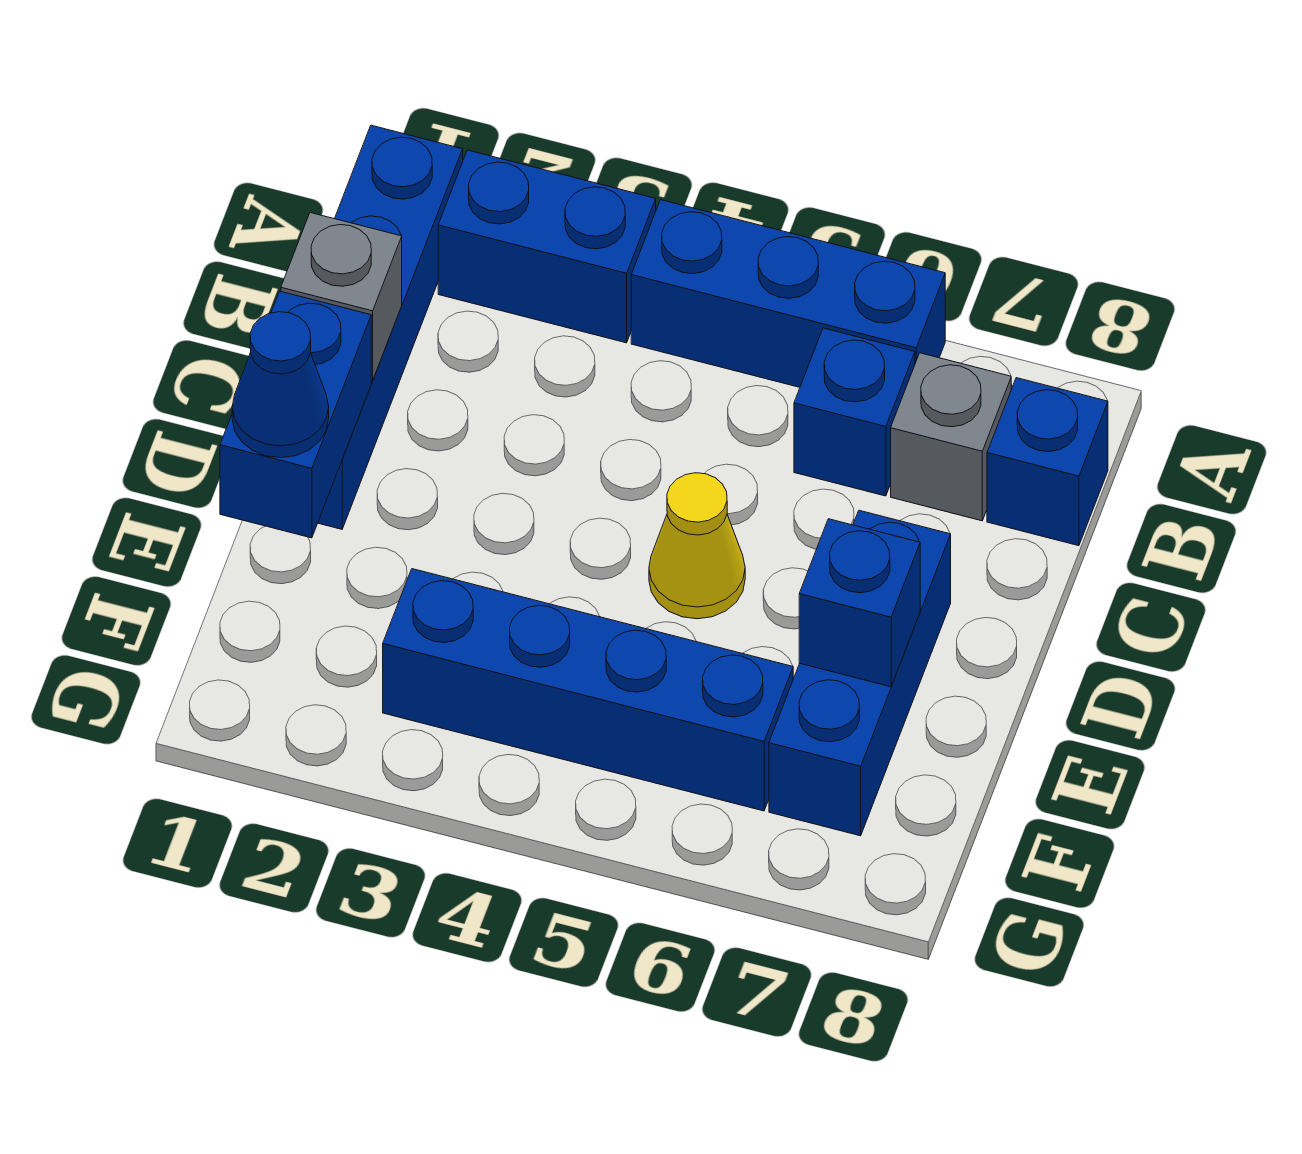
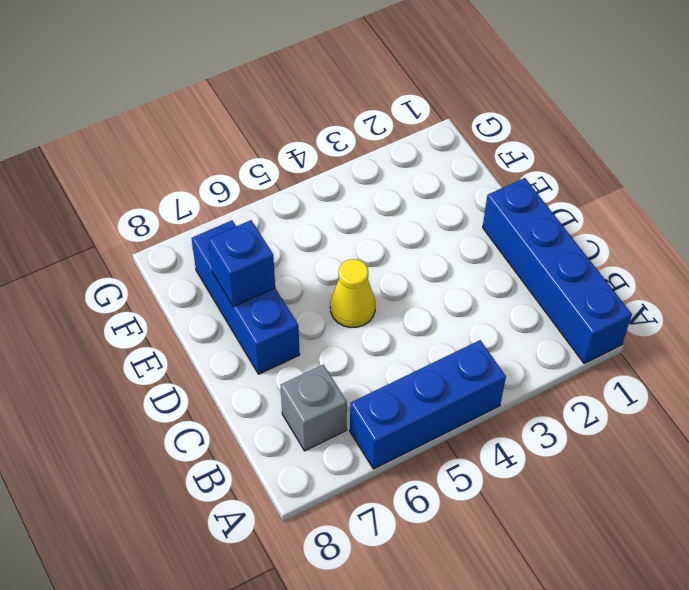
none -> blue brick A2:A3 level 1
none -> blue brick B6 level 1
none -> blue brick B8 level 1

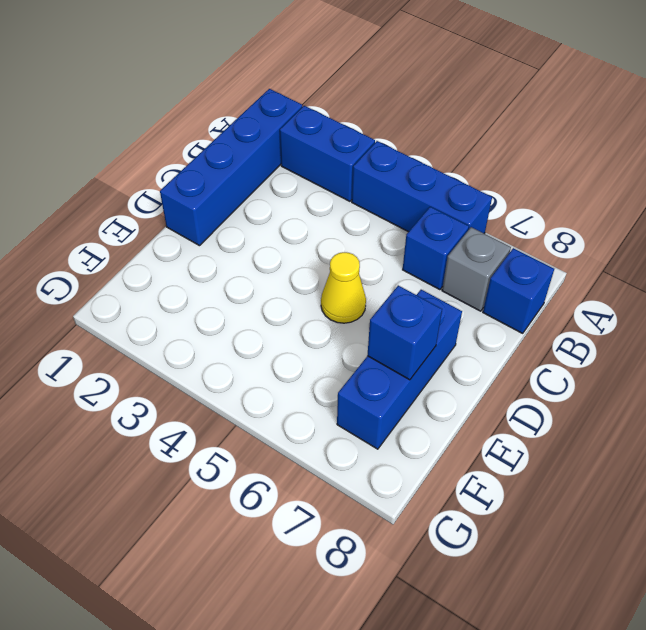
none -> blue brick F3:F6 level 1
none -> grey brick C1 level 2
none -> blue brick D1:E1 level 2

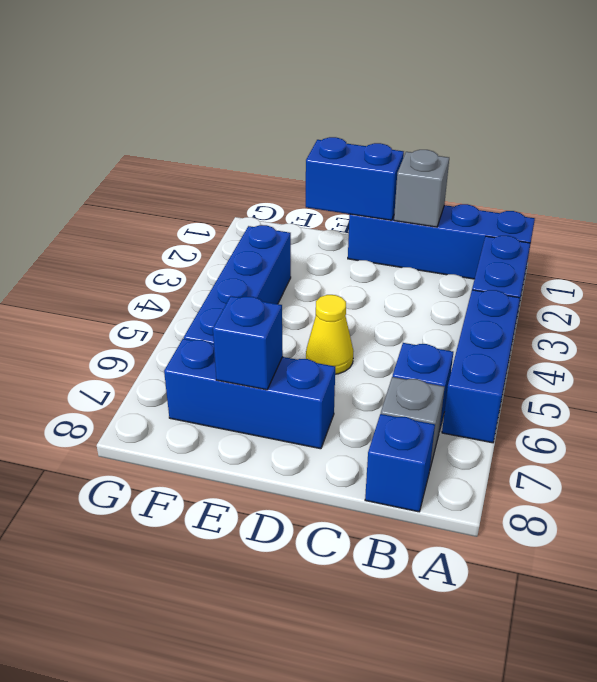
none -> blue cone E1 level 3

